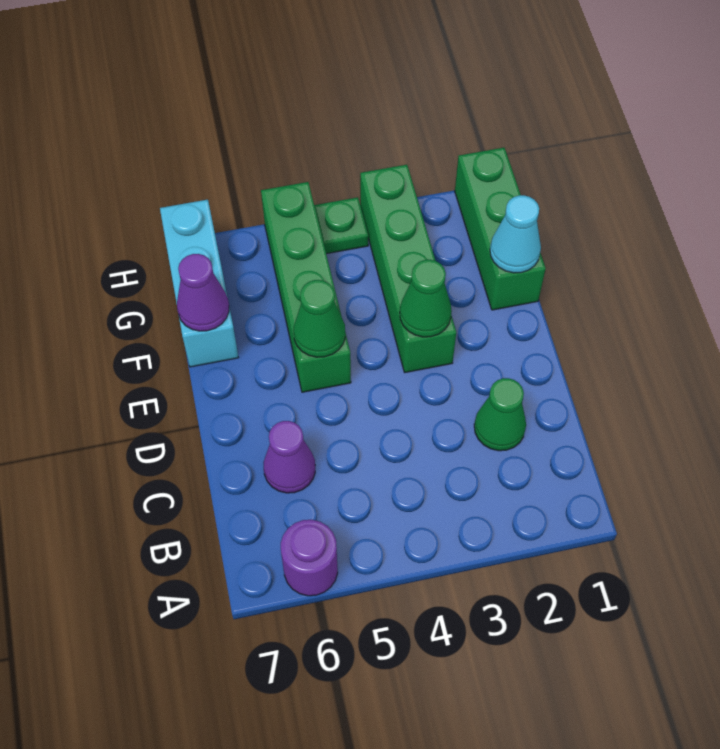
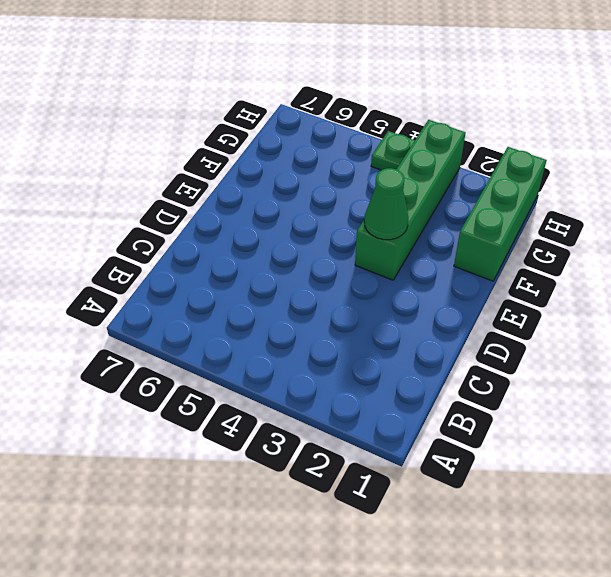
none -> purple round brick A6 level 1
none -> green cone C2 level 1
none -> purple cone C6 level 1

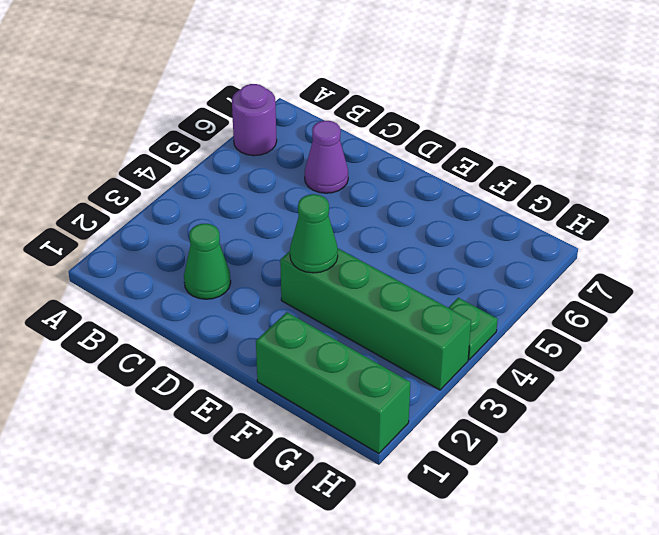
none -> green brick E5:H5 level 1
none -> cyan brick F7:H7 level 1
none -> green cone E5 level 2

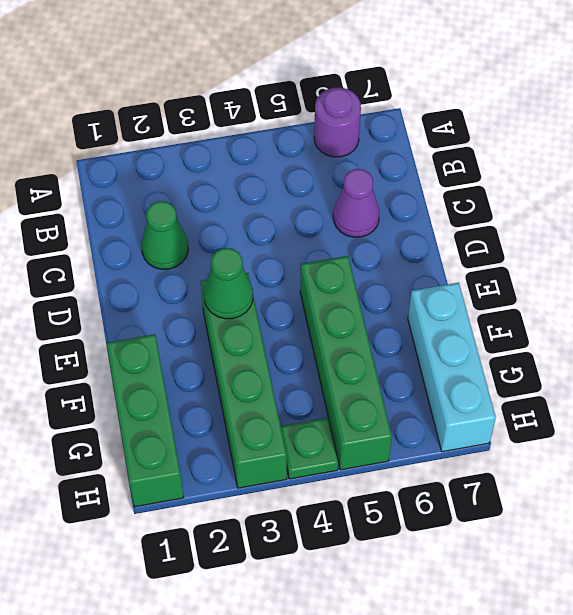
none -> green cone E5 level 2
none -> cyan cone F1 level 2
none -> purple cone F7 level 2

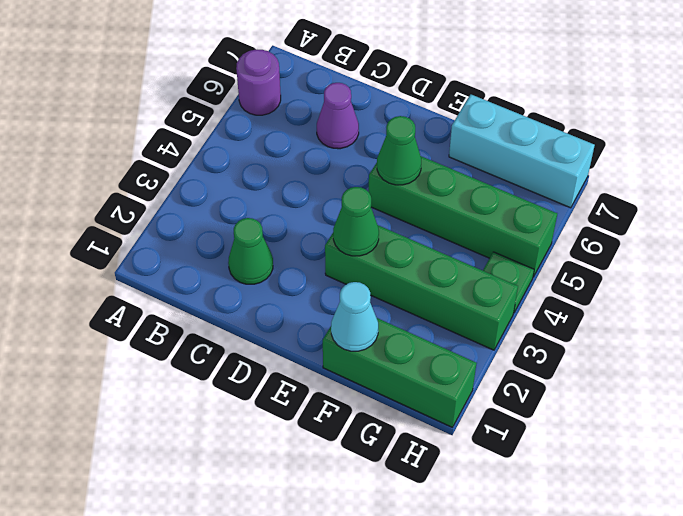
none -> purple cone F7 level 2

